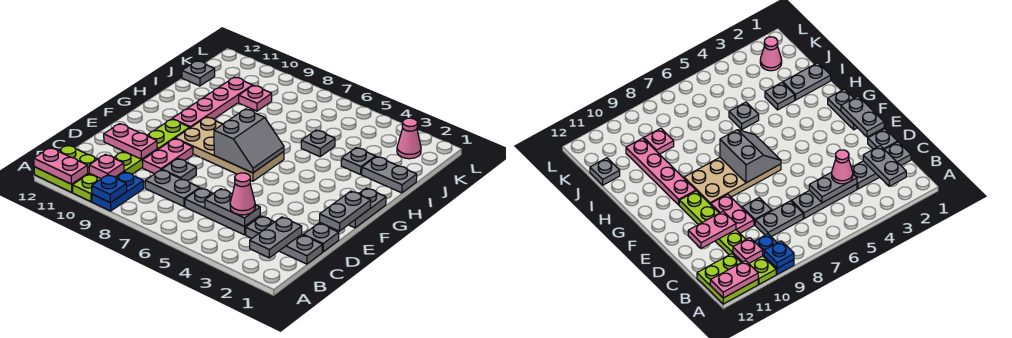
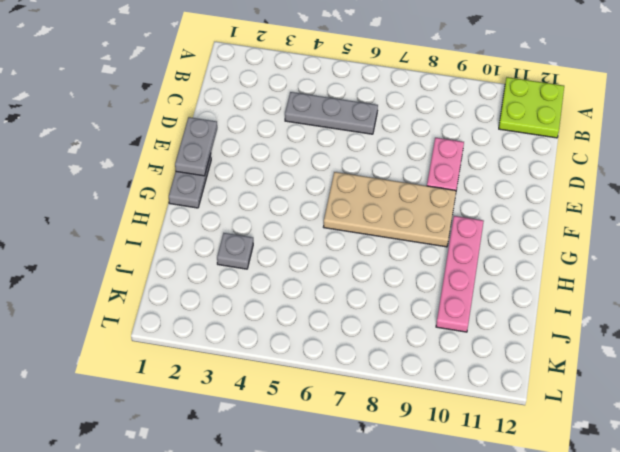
none -> blue plate A9:B9 level 1
none -> lime plate A10:F10 level 1
none -> grey plate C1:C3 level 1

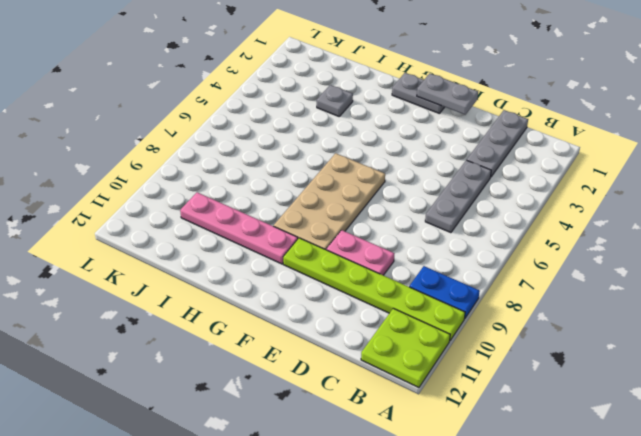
none -> grey plate C7:C8 level 1
none -> grey plate D1 level 1
none -> grey plate D8 level 1

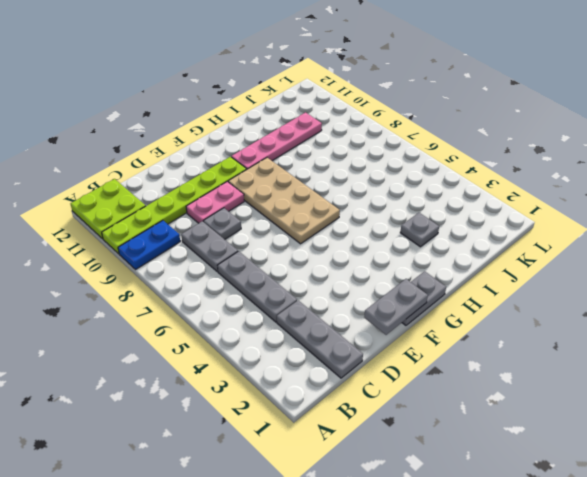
none -> grey plate D1 level 1
none -> grey plate I1:I2 level 1
none -> grey plate I5 level 1

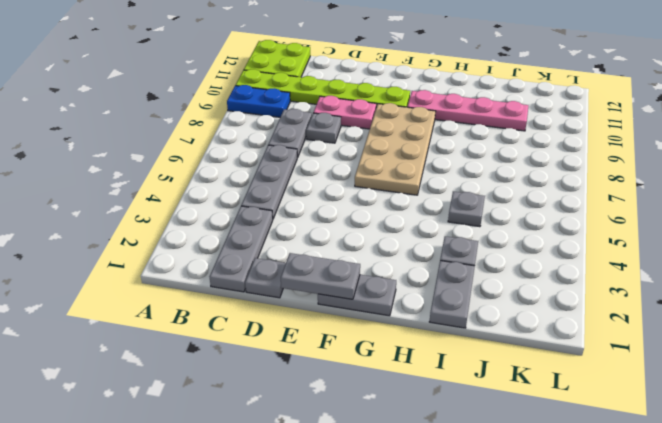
none -> pink plate J9 level 1
none -> grey plate J12 level 1
none -> pink cone K2 level 1

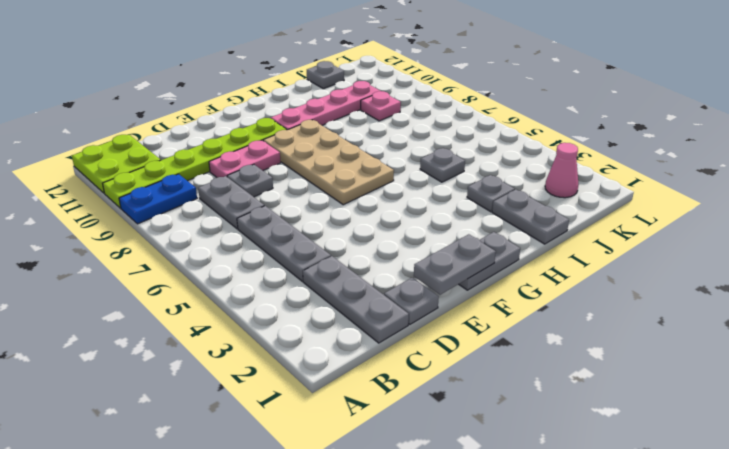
none -> blue plate A9 level 2
none -> pink plate A11:A12 level 2
none -> grey plate B2:C2 level 2

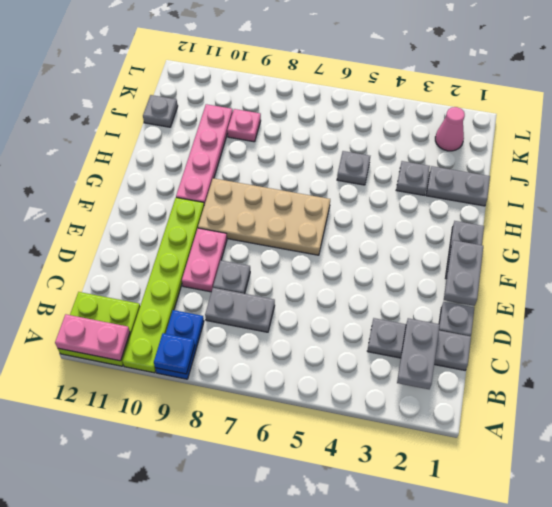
none -> grey plate C4:C6 level 1
none -> pink plate B10 level 2
none -> grey plate C4:C5 level 2

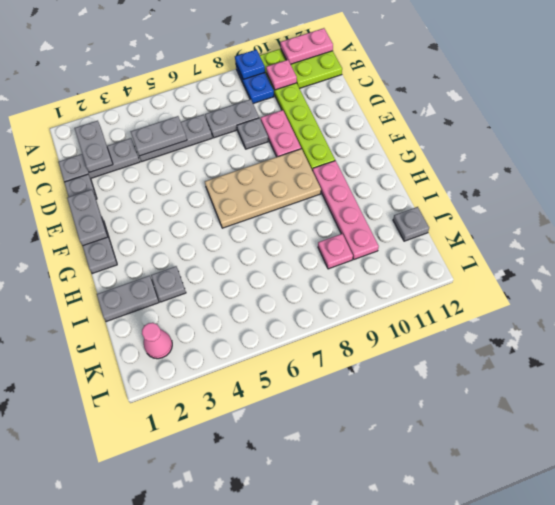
none -> grey plate I5 level 1
none -> pink plate D10:D11 level 2
none -> grey slope F6:G7 level 2 top 7

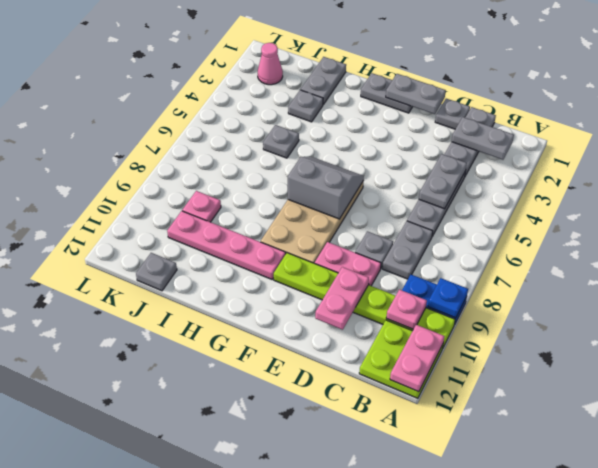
none -> pink cone C4 level 3

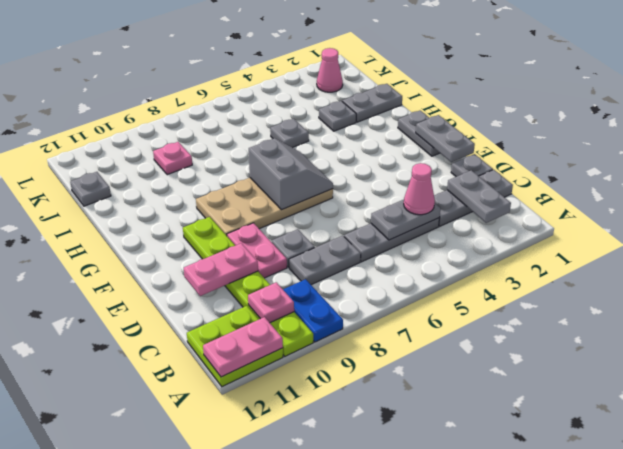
none -> pink plate G10:J10 level 1
none -> blue plate A9 level 2

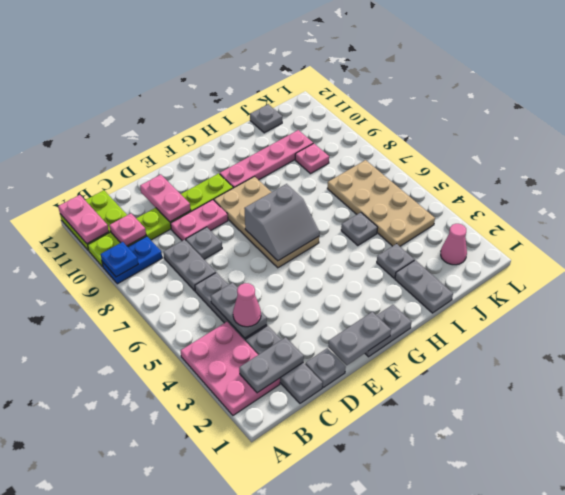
pink plate A2:B4 level 1 -> none
tan plate J4:K7 level 1 -> none

